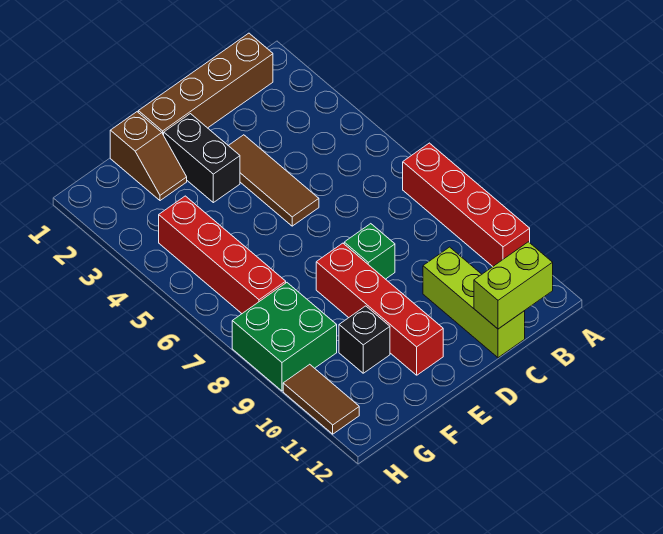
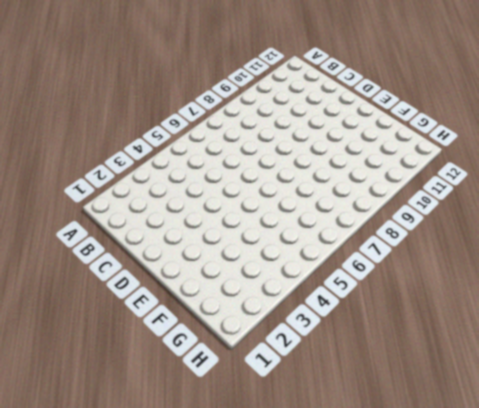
none -> red brick A7:A10 level 1
none -> brown brick B1:E1 level 1
none -> lime brick C10:C12 level 1

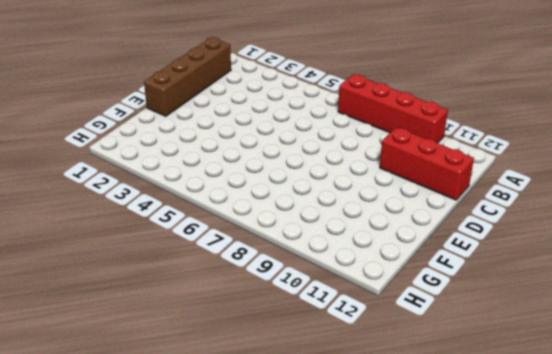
red brick C10:C12 level 1 -> lime brick C10:C12 level 1
none -> brown tile D3:D5 level 1
none -> green brick D8 level 1
none -> black brick E2:E3 level 1

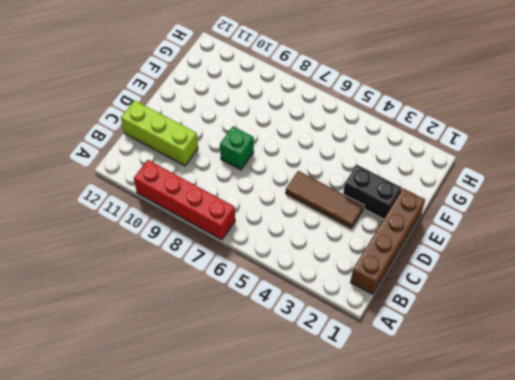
none -> red brick E8:E11 level 1
none -> brown slope F1:F2 level 1 top 1
none -> black brick F10 level 1

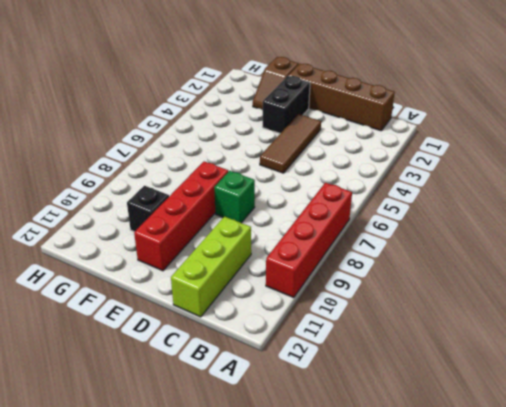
none -> red brick G4:G7 level 1
none -> green brick G8:H9 level 1
none -> brown tile H10:H11 level 1

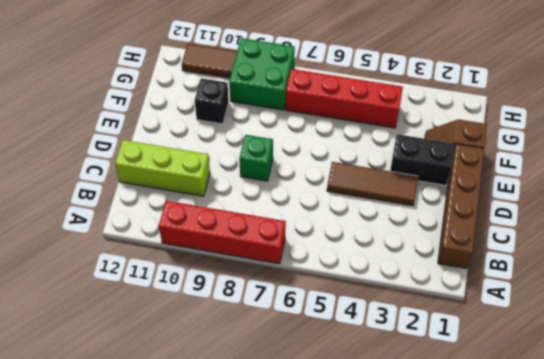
none -> red brick E8:E11 level 1
none -> lime brick B12:C12 level 2

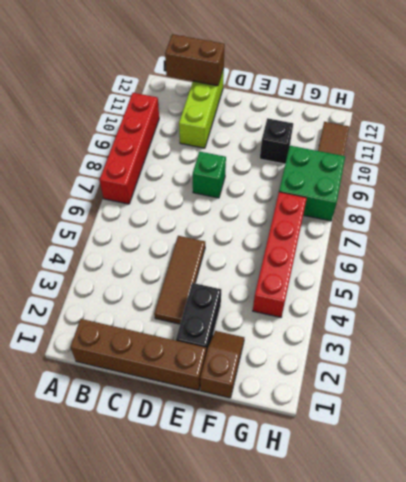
brown brick B12:C12 level 2 -> lime brick B12:C12 level 2
none -> red brick E8:E11 level 1

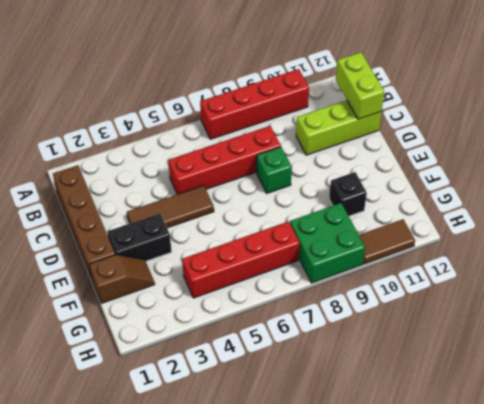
red brick C5:C8 level 1 -> red brick E8:E11 level 1

